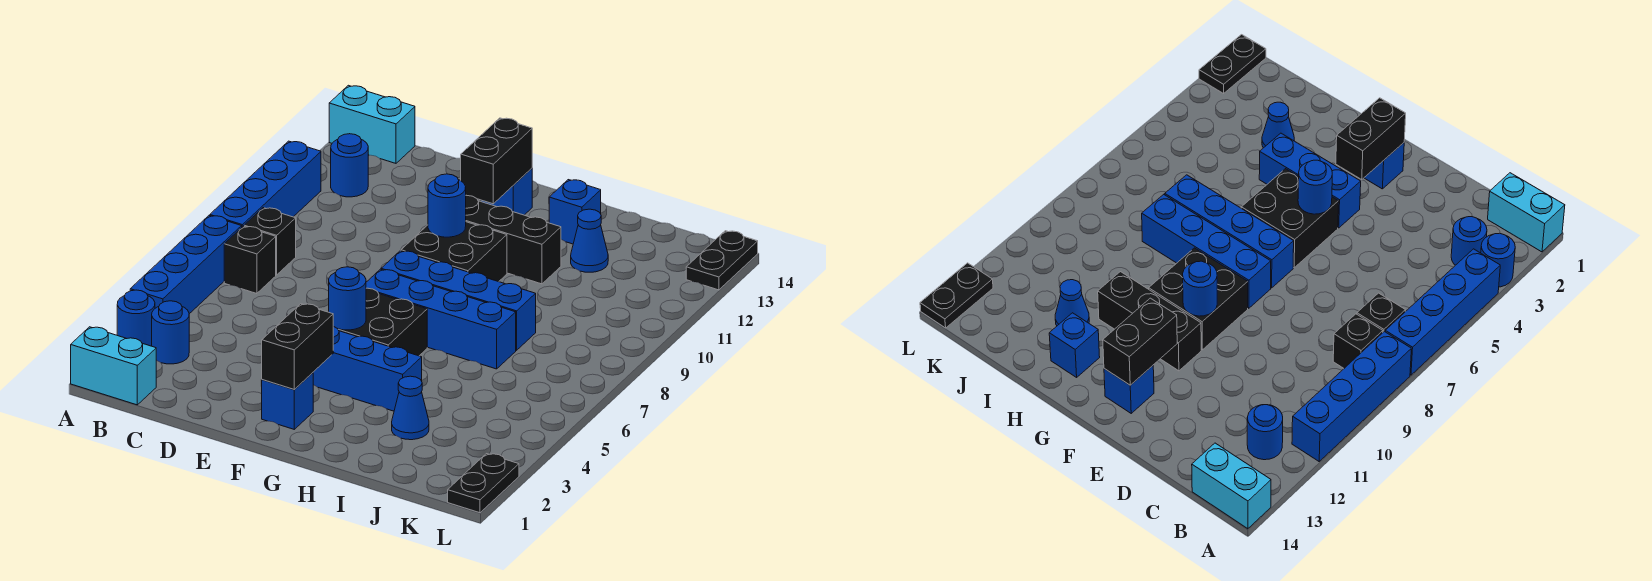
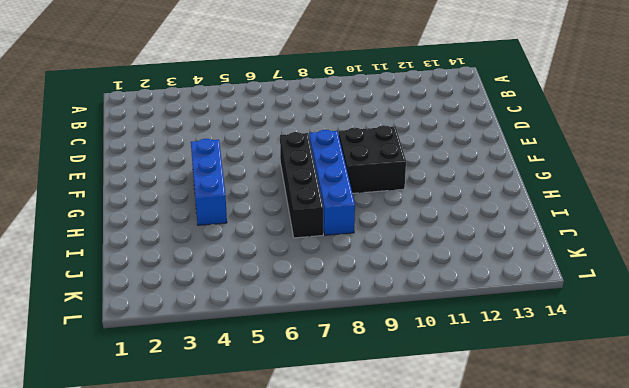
black brick F7:I7 level 1 -> blue brick F7:I7 level 1
none -> cyan brick A1:B1 level 1
none -> blue round brick A3 level 1
none -> blue brick A4:A7 level 1

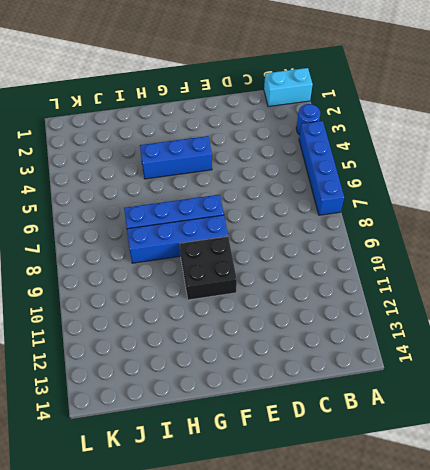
none -> blue brick A8:A11 level 1
none -> cyan brick A14:B14 level 1
none -> blue round brick B3 level 1

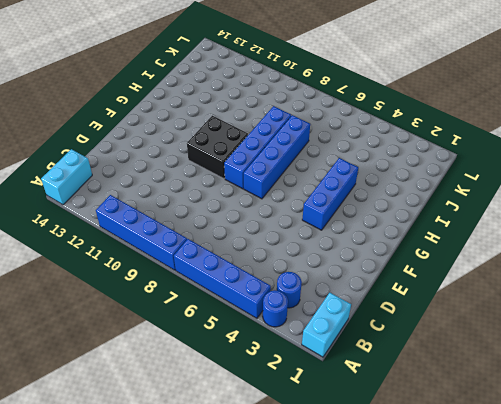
none -> black brick B7 level 1
none -> black brick B8 level 1
none -> blue round brick B12 level 1

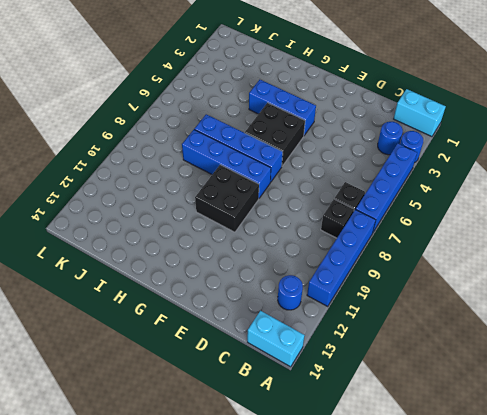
none -> blue brick F2 level 1
none -> black brick F11:H11 level 1
none -> blue brick F13 level 1

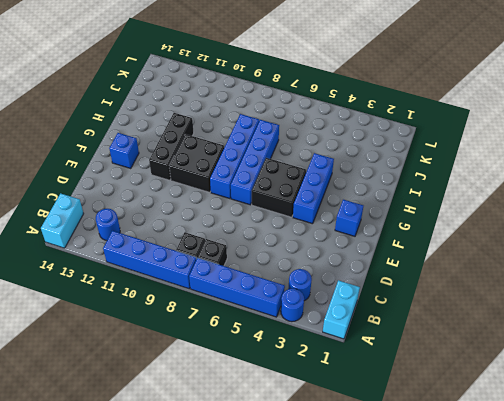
none -> blue brick H13 level 1
none -> blue cone I3 level 1
none -> blue cone I12 level 1

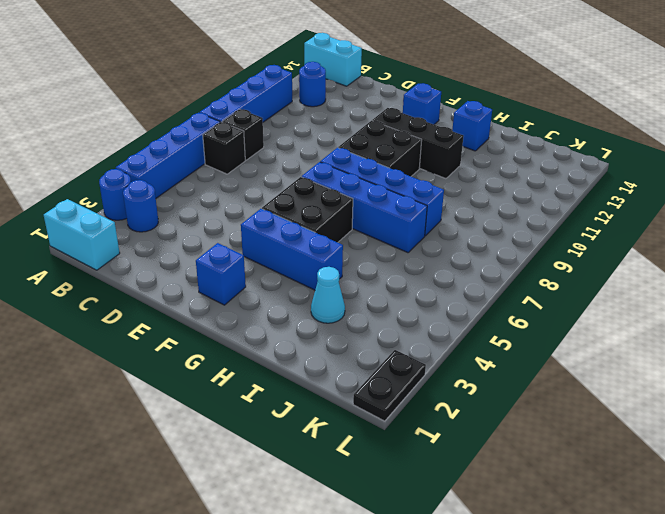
cyan cone I3 level 1 -> blue cone I3 level 1
none -> blue cone I12 level 1
none -> black plate L13:L14 level 1
none -> black brick F2:F3 level 2

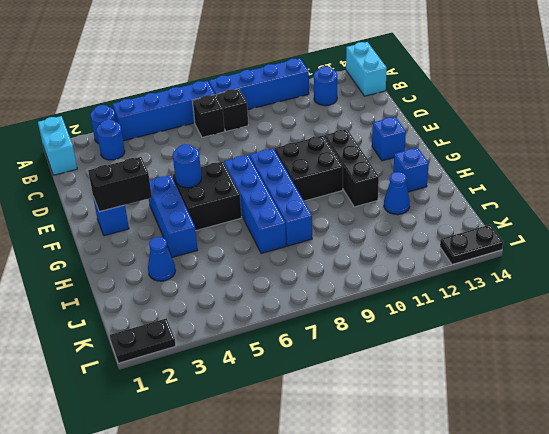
none -> blue round brick F10 level 2
none -> black brick F12:F13 level 2

